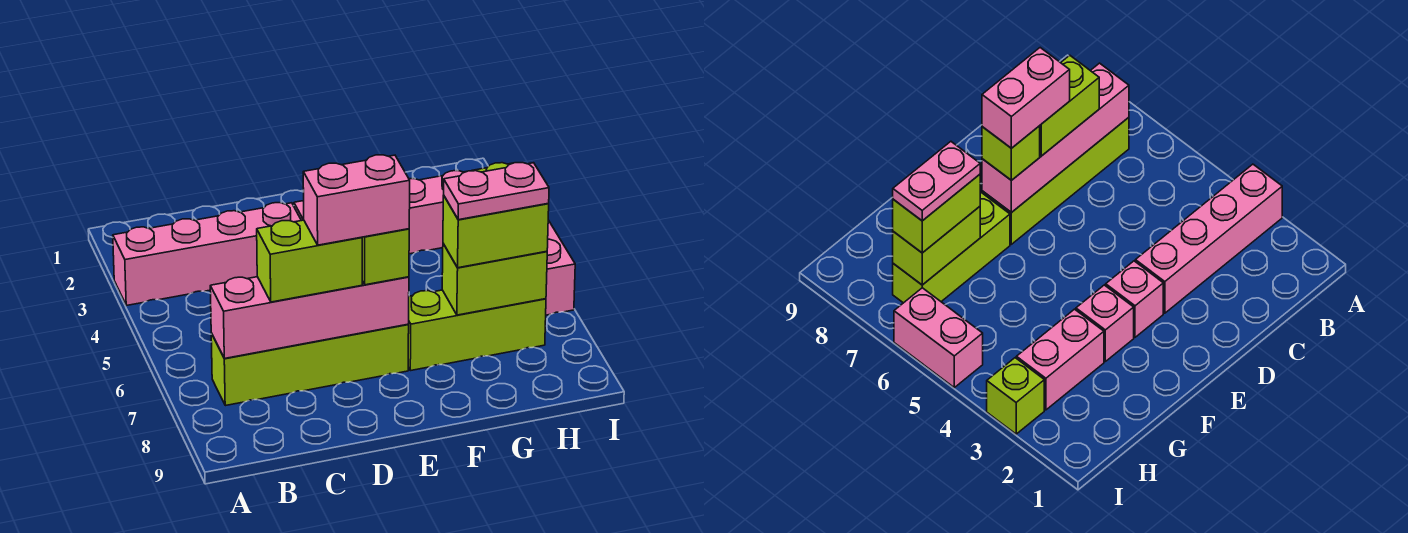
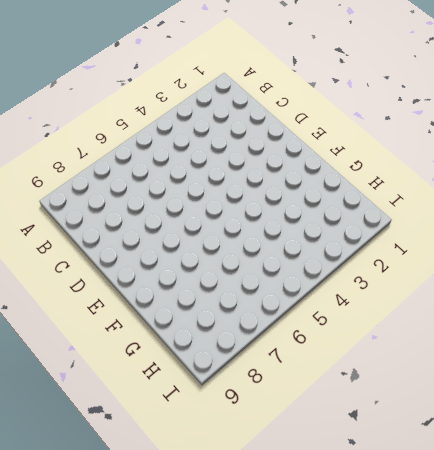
none -> pink brick A3:D3 level 1
none -> lime brick B7:E7 level 1
none -> pink brick E3 level 1

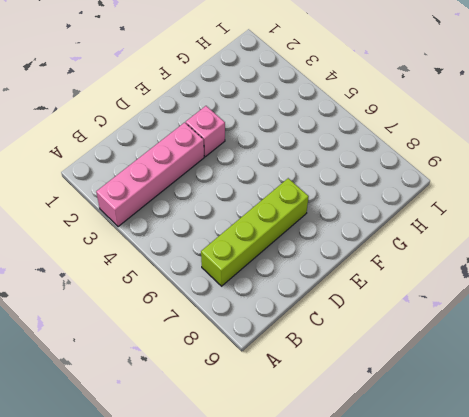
none -> pink brick F3 level 1
none -> lime brick F7:H7 level 1
none -> pink brick G3:H3 level 1

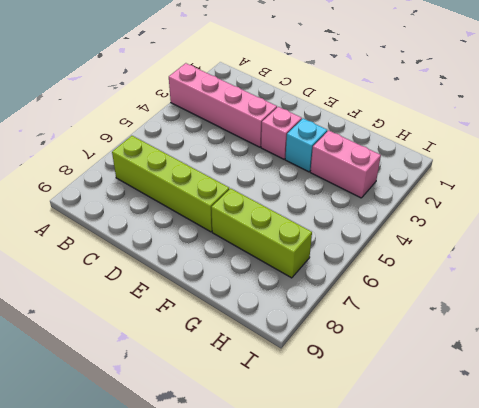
cyan brick F3 level 1 -> pink brick F3 level 1
none -> lime brick I3 level 1
none -> pink brick I5:I6 level 1
none -> pink brick B7:E7 level 2

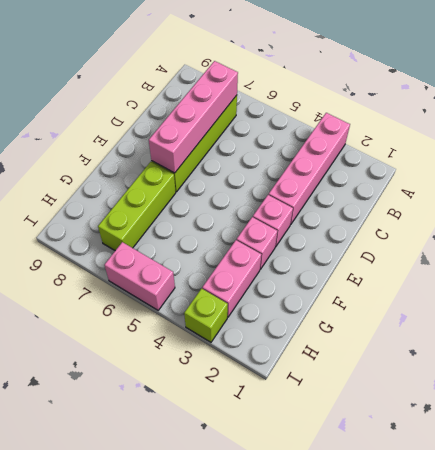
none -> lime brick G7:H7 level 2
none -> lime brick C7:D7 level 3
none -> lime brick E7 level 3

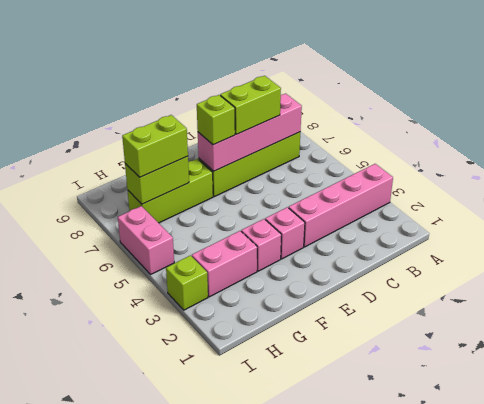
none -> pink brick D7:E7 level 4
none -> pink plate G7:H7 level 4

